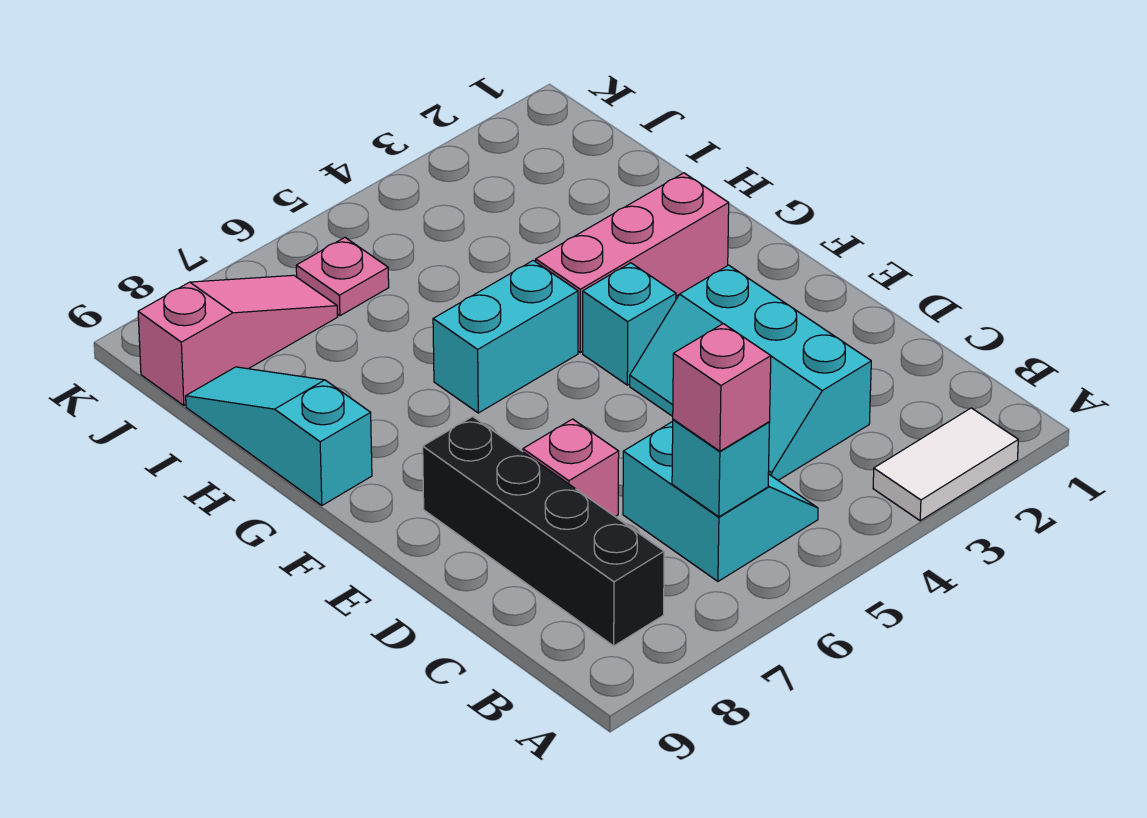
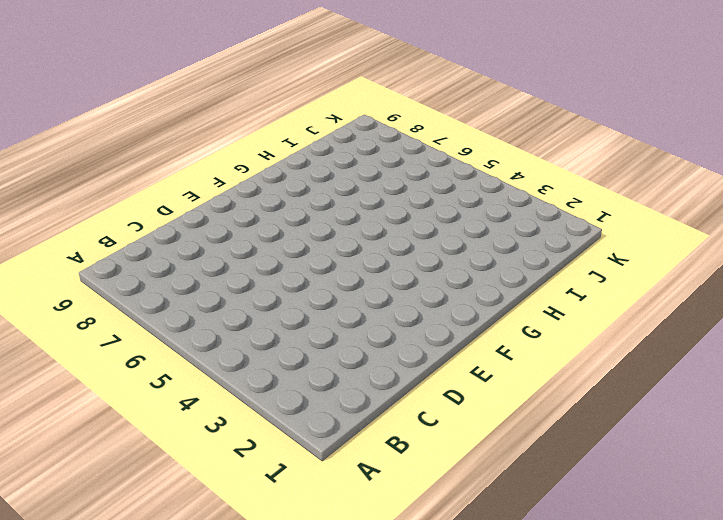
none -> white tile A2:A3 level 1
none -> cyan slope B5:C6 level 1 top 6
none -> black brick B8:E8 level 1

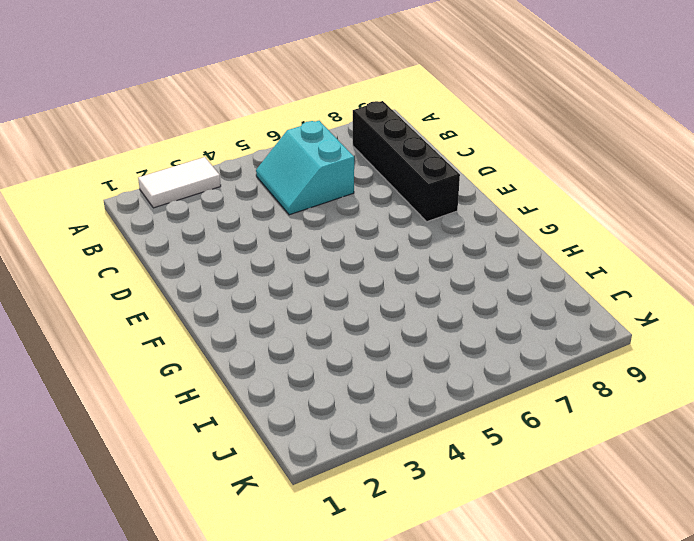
none -> cyan slope C3:E4 level 1 top 3
none -> pink brick D7 level 1
none -> cyan brick F4 level 1

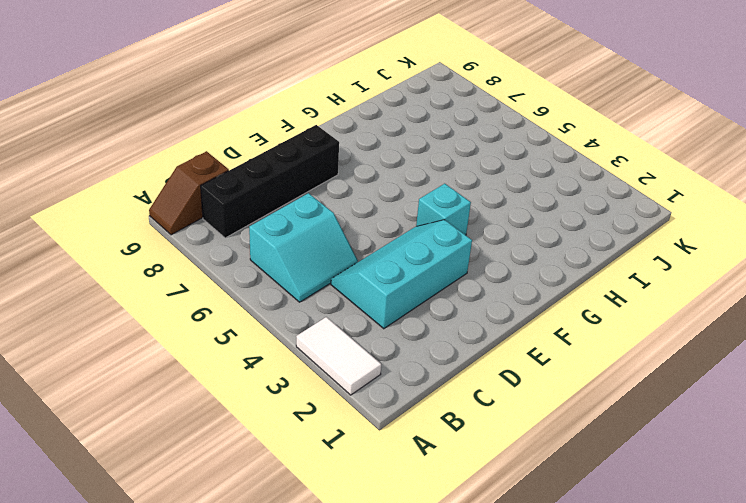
brown slope A9:B9 level 1 top B -> none
none -> pink brick D7 level 1
none -> pink brick G2:G4 level 1
none -> cyan brick G5:G6 level 1

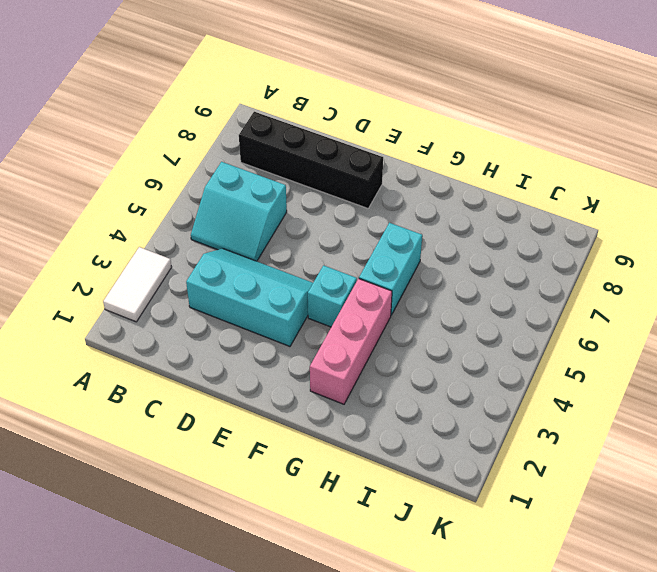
none -> pink brick D7 level 1
none -> cyan slope G9:I9 level 1 top G
none -> pink plate J6 level 1

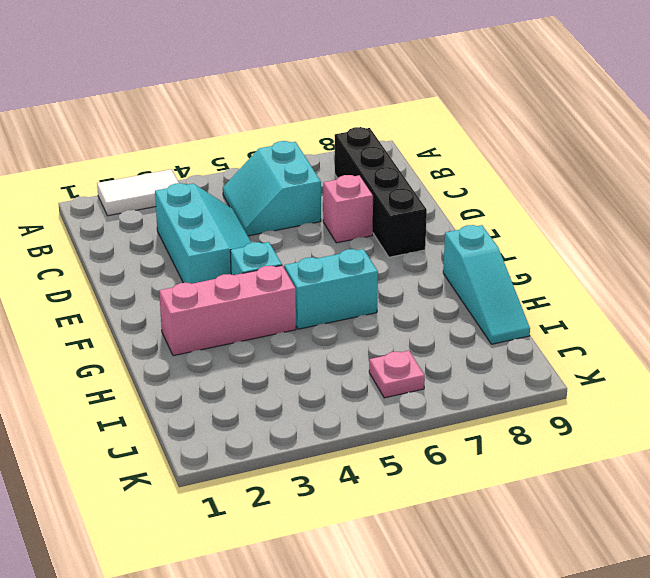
none -> pink slope J7:J9 level 1 top 9
none -> cyan brick B6 level 2
none -> pink brick B6 level 3

